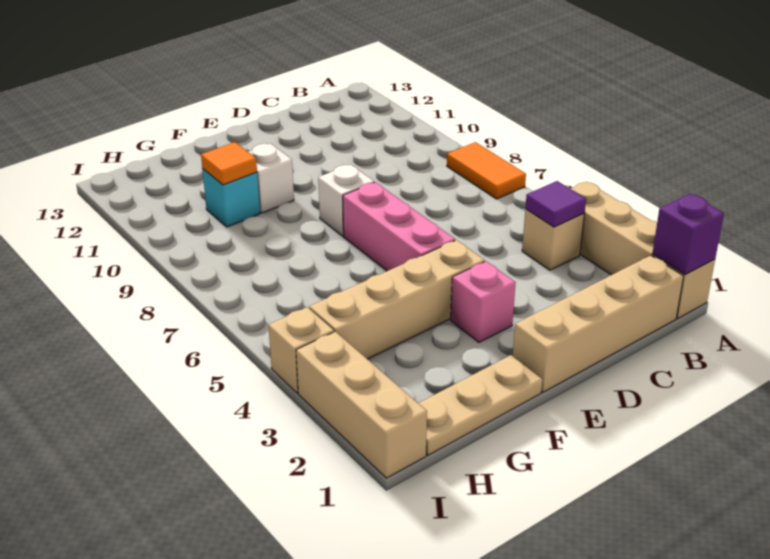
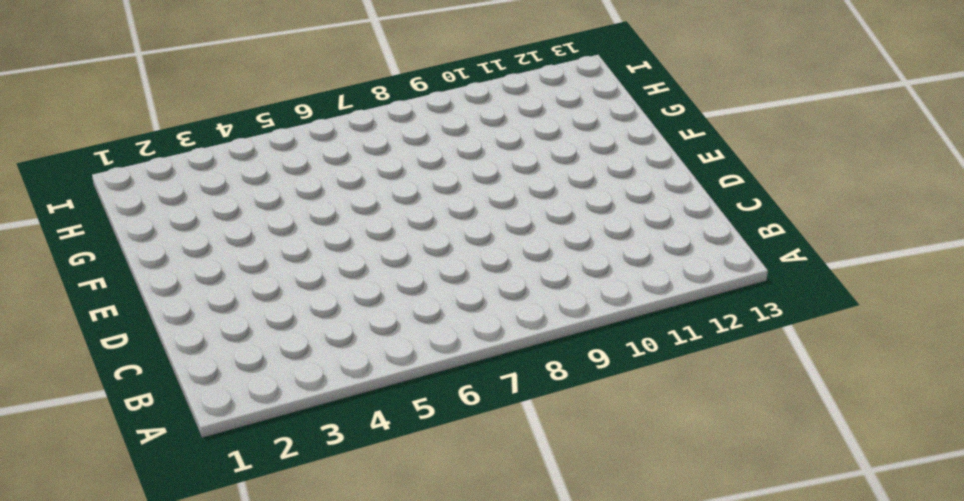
none -> tan brick A1:A4 level 1
none -> orange tile A7:A8 level 1
none -> tan brick B1:E1 level 1

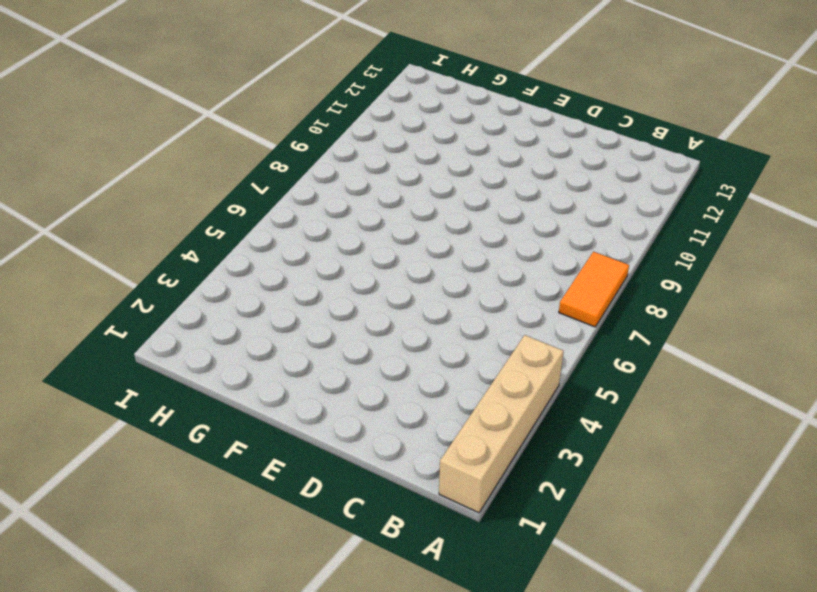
none -> tan brick B1:E1 level 1
none -> tan brick B4 level 1
none -> pink brick E3 level 1

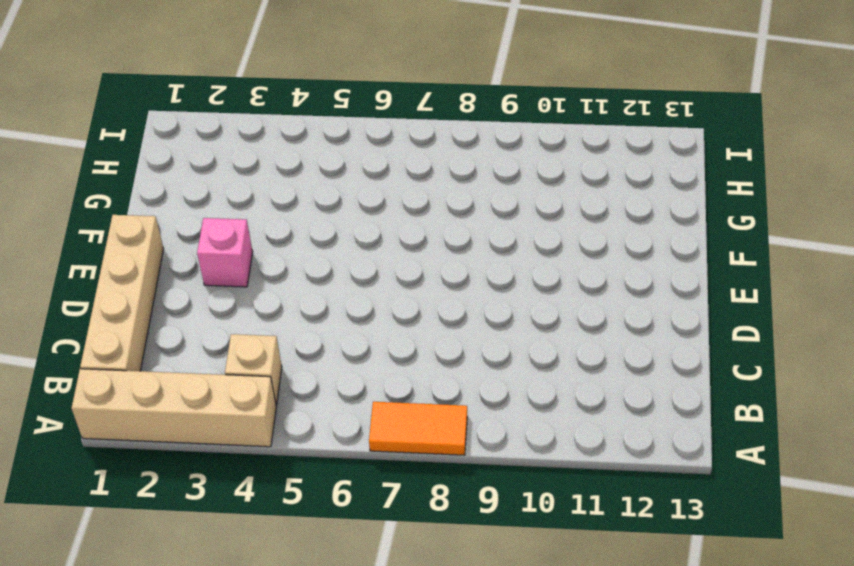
none -> tan brick E4:H4 level 1
none -> pink brick E5:E7 level 1
none -> white brick E8 level 1

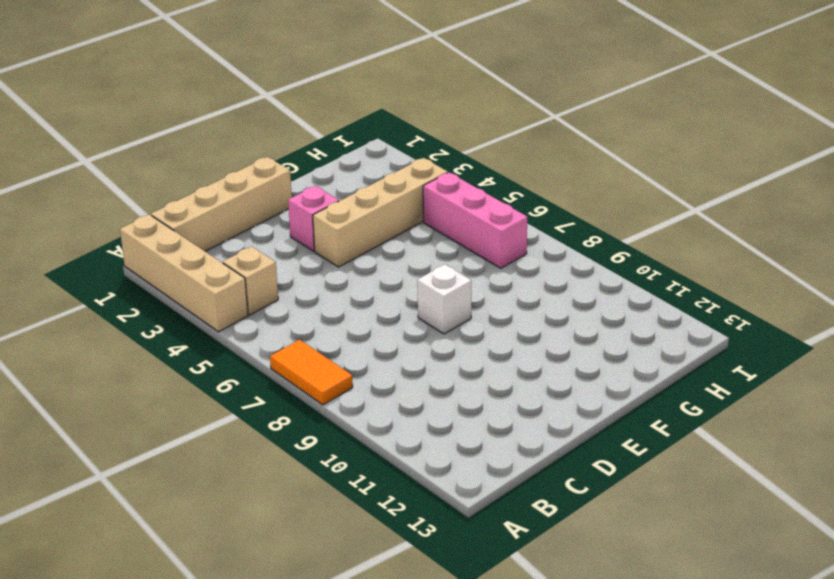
pink brick H5:H7 level 1 -> pink brick E5:E7 level 1
none -> tan plate F1:H1 level 1
none -> white brick F10 level 1
none -> cyan brick G10 level 1

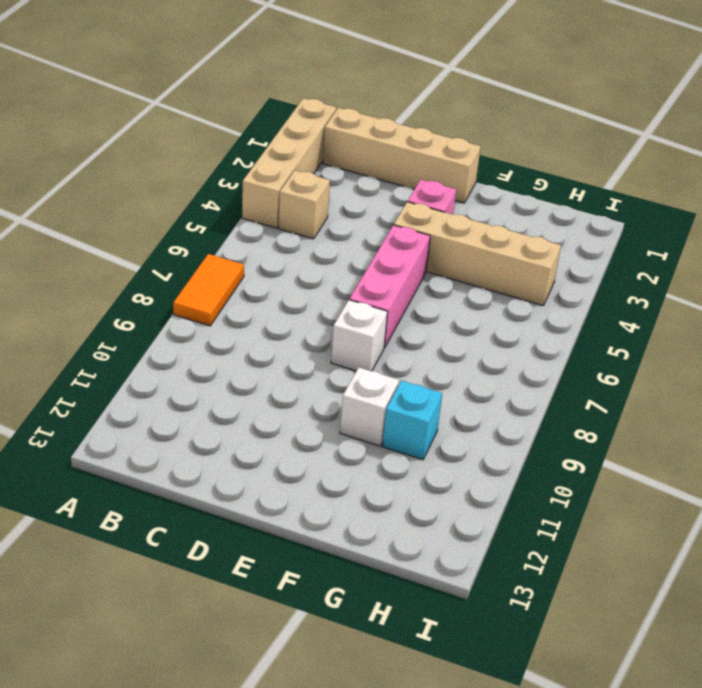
none -> tan plate F1:H1 level 1
none -> tan brick I1:I3 level 1
none -> tan brick I4 level 1

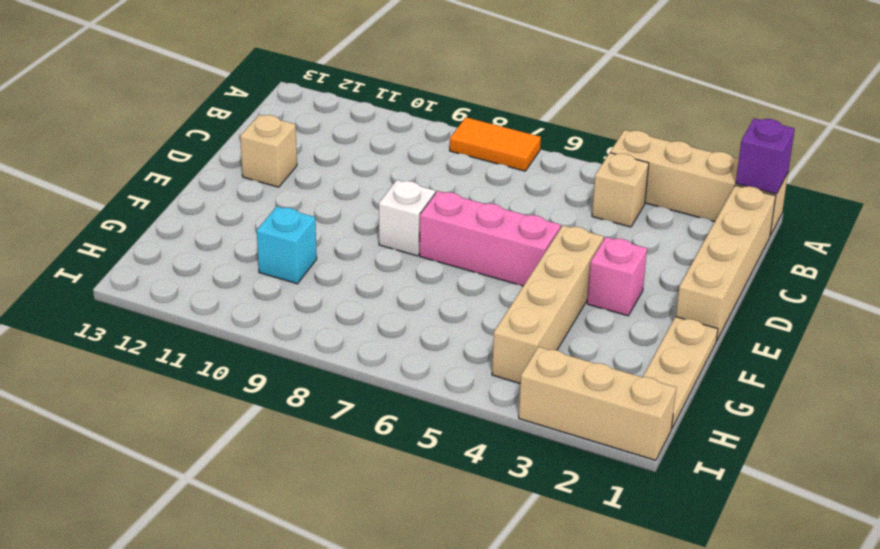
tan brick D12 level 1 -> tan brick I4 level 1
none -> white brick F10 level 1
none -> purple tile B4 level 2
none -> orange tile G10 level 2

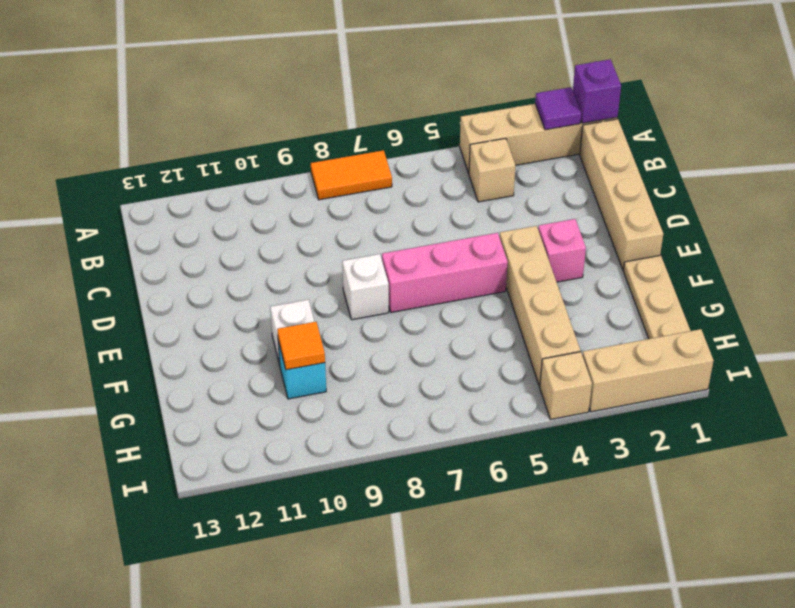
purple tile A2 level 2 -> purple tile B4 level 2

